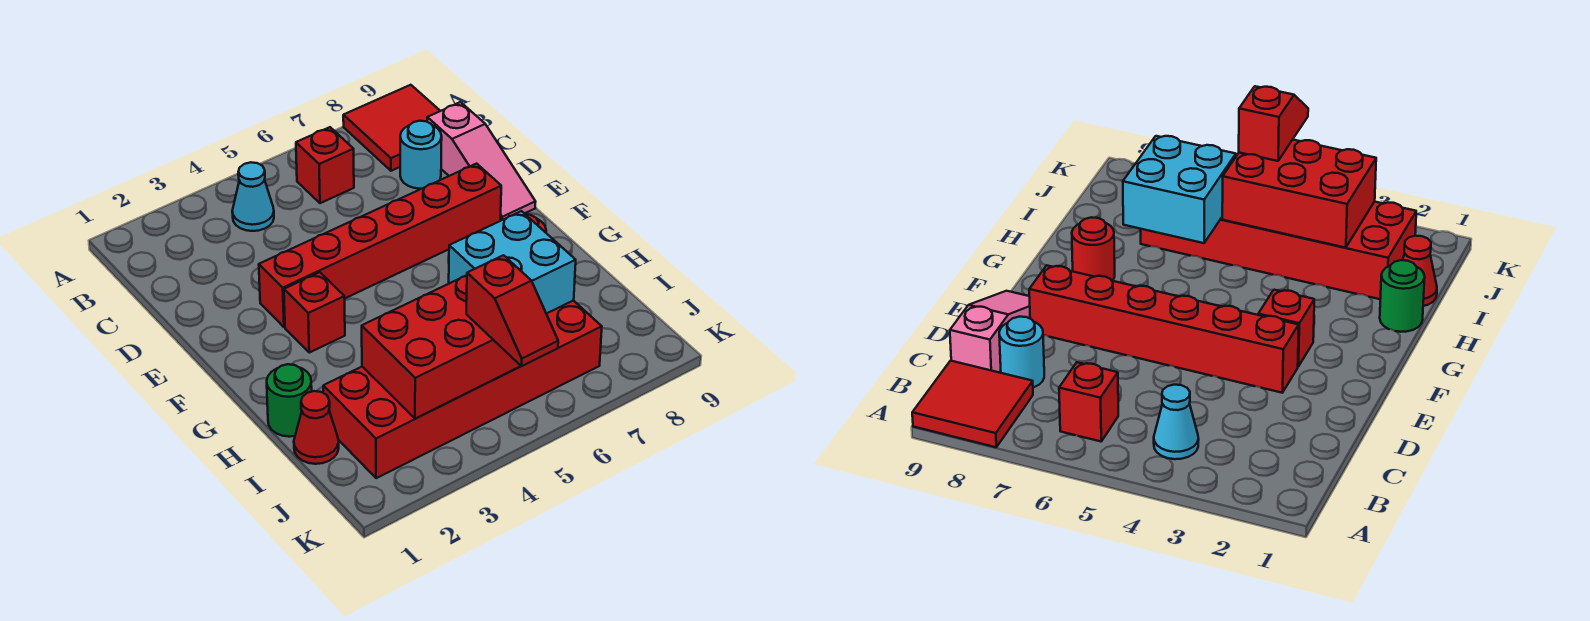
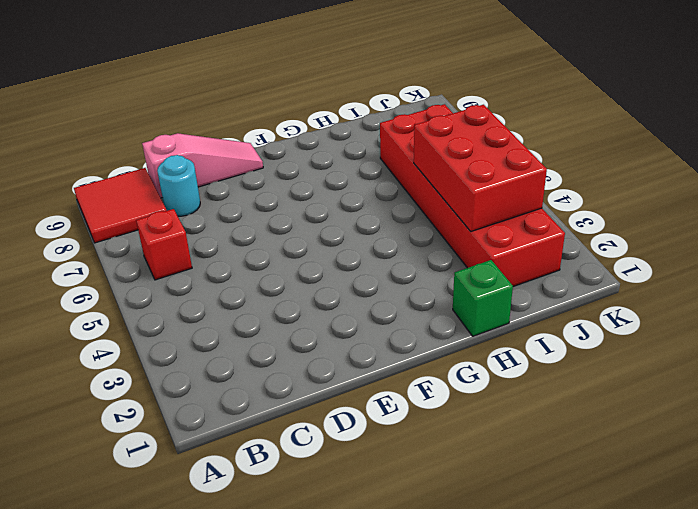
green brick H1 level 1 -> green round brick H1 level 1
none -> cyan cone B4 level 1
none -> red brick E3:E8 level 1
none -> red brick F3 level 1

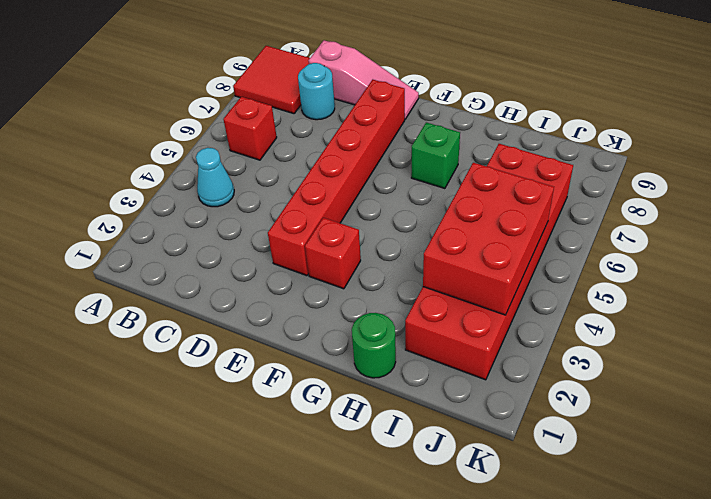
green brick G7 level 1 -> none
none -> red round brick G8 level 1
none -> red cone I1 level 1
none -> cyan brick H6:I7 level 2

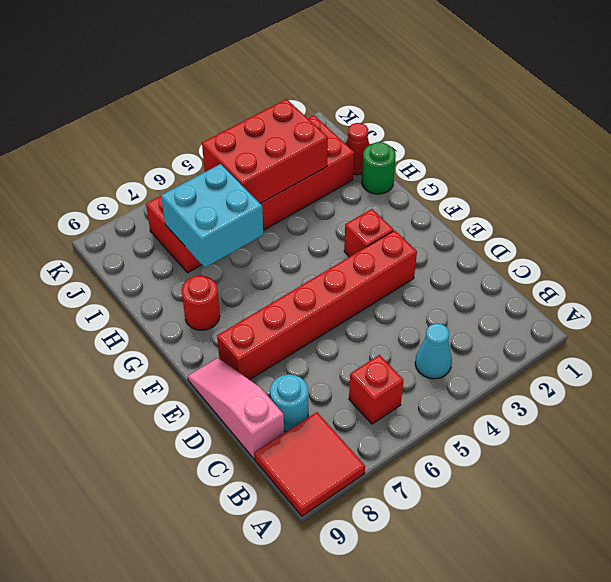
none -> red slope J5:K5 level 3 top J

